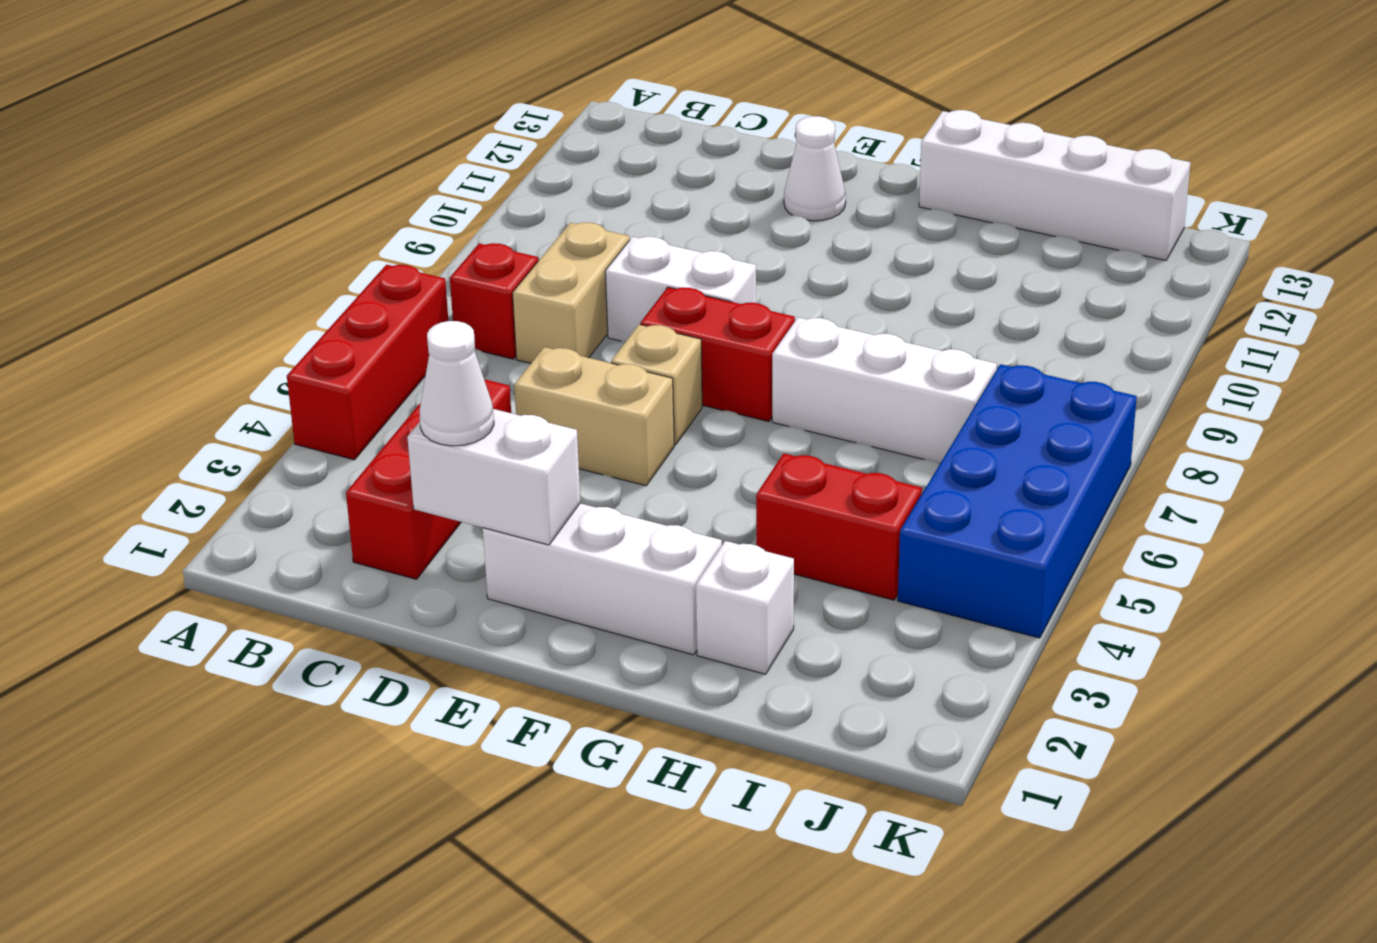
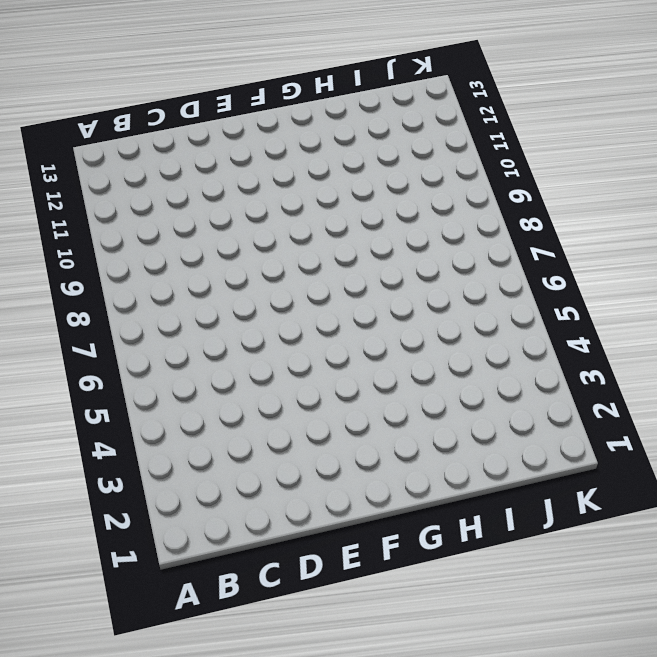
none -> red brick A4:A6 level 1
none -> red brick B7 level 1
none -> red brick C2:C4 level 1

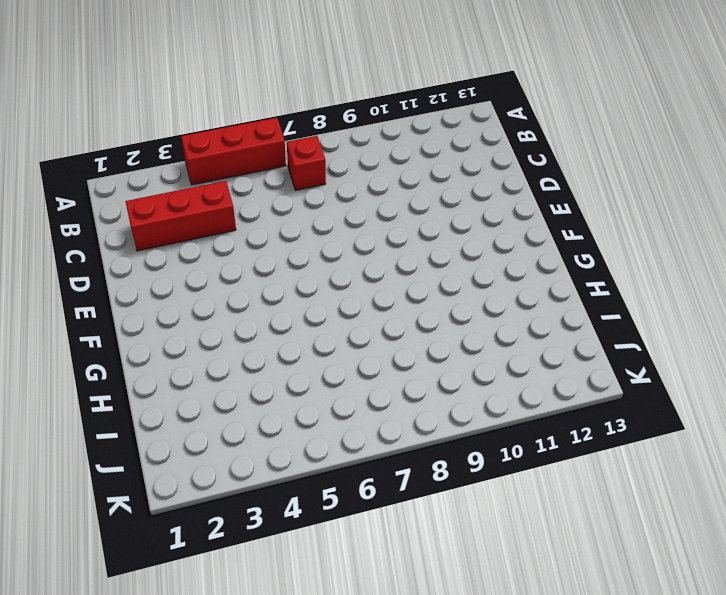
none -> tan brick C7:C8 level 1
none -> tan brick D5:E5 level 1
none -> white brick D8:E8 level 1

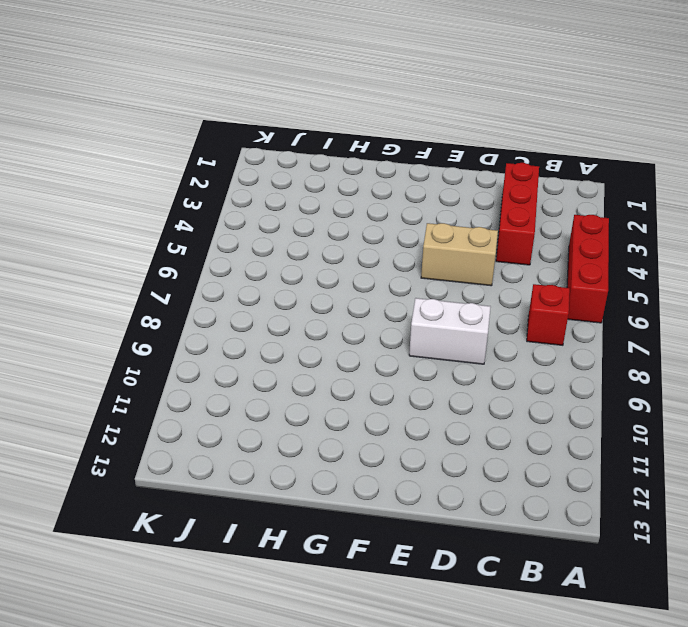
none -> tan brick C7:C8 level 1
none -> white brick E2:G2 level 1
none -> tan brick E6 level 1

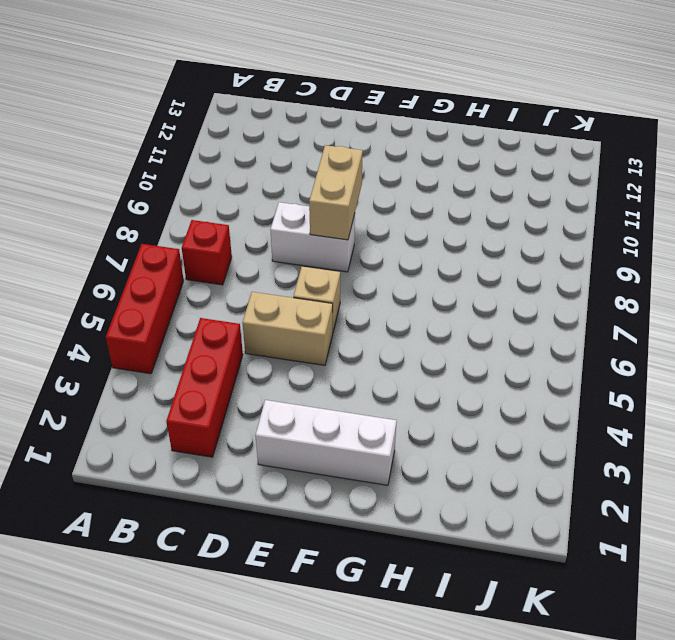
tan brick E8:E9 level 2 -> tan brick C7:C8 level 1
none -> red brick E7:F7 level 1
none -> white cone E12 level 1
none -> white brick G7:I7 level 1

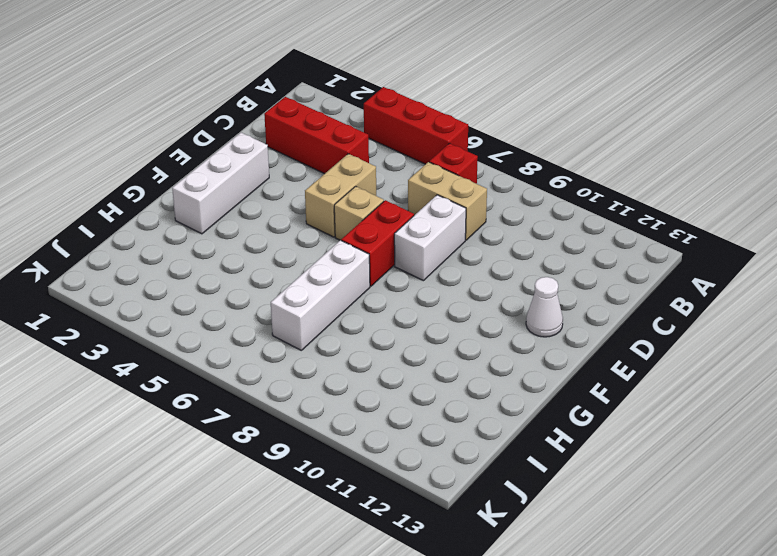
none -> white brick G13:J13 level 1
none -> white brick H2 level 1
none -> red brick H4:I4 level 1

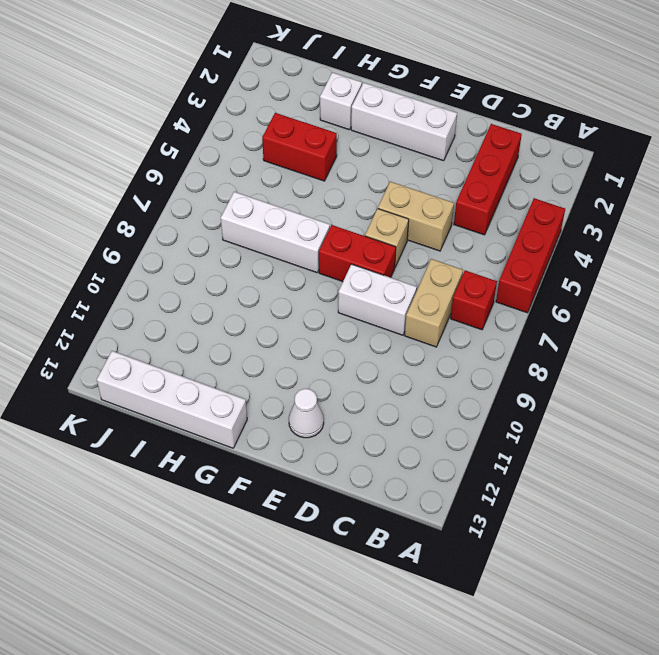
none -> blue brick J4:K7 level 1
none -> white brick D2:E2 level 2
none -> white cone D2 level 3

